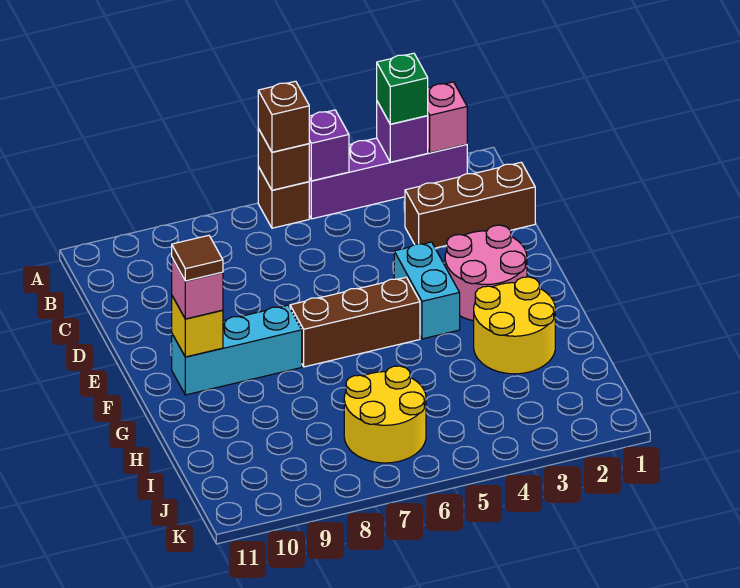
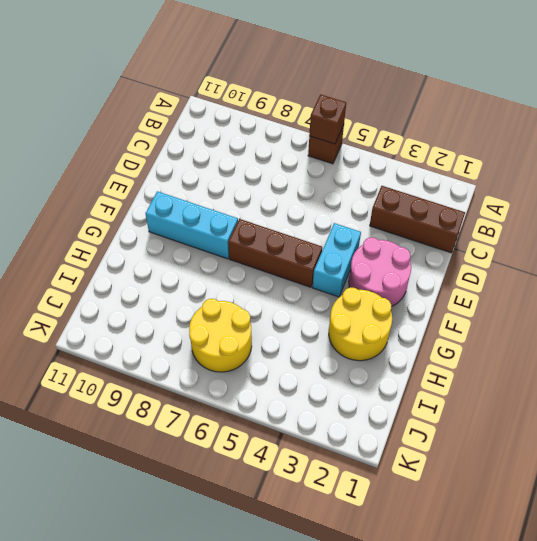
none -> purple brick A2:A5 level 1
none -> pink brick A2 level 2
none -> purple brick A3 level 2

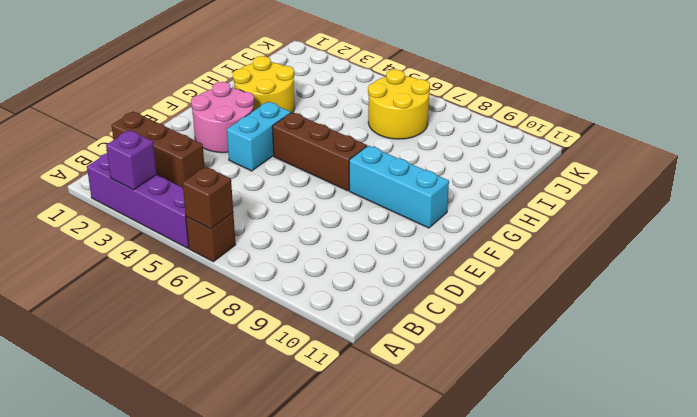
none -> pink brick A2 level 2
none -> purple brick A5 level 2
none -> yellow brick F10 level 2

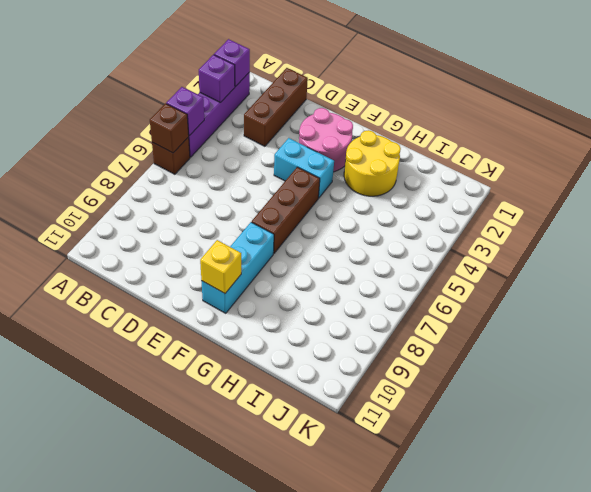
purple brick A2 level 2 -> pink brick A2 level 2
none -> yellow round brick I6:J7 level 1
none -> green brick A3 level 3
none -> brown brick A6 level 3

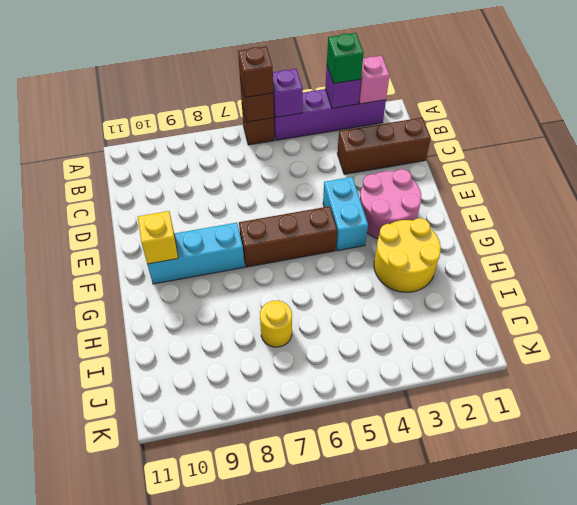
yellow round brick I7 level 1 -> yellow round brick I6:J7 level 1
none -> pink brick F10 level 3
none -> brown tile F10 level 4

